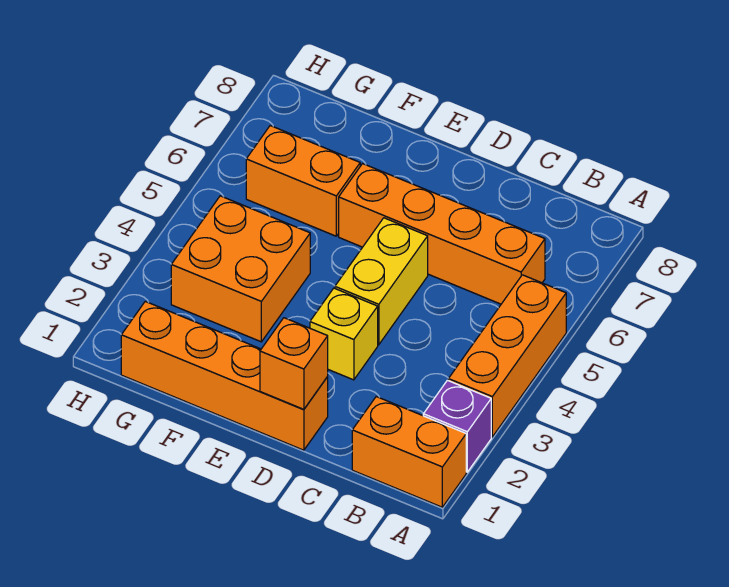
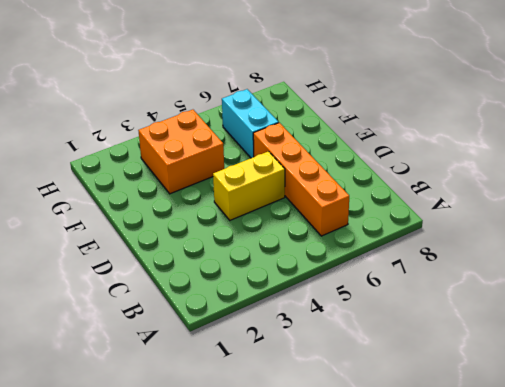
cyan brick F6:G6 level 1 -> orange brick F6:G6 level 1
none -> orange brick A1:B1 level 1
none -> purple brick A2 level 1

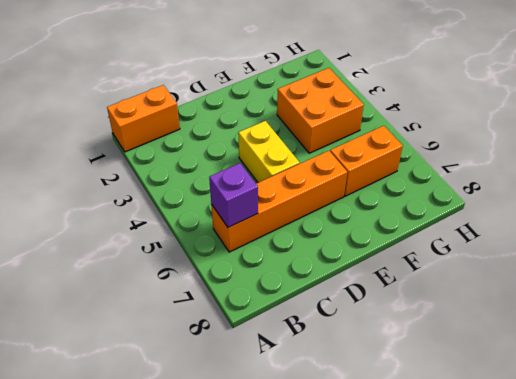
purple brick B6 level 2 -> purple brick A2 level 1
none -> orange brick A3:A5 level 1
none -> orange brick D1:G1 level 1

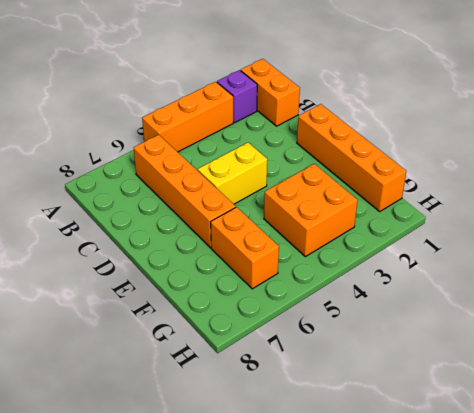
none -> yellow brick D3 level 1
none -> orange brick D1 level 2

